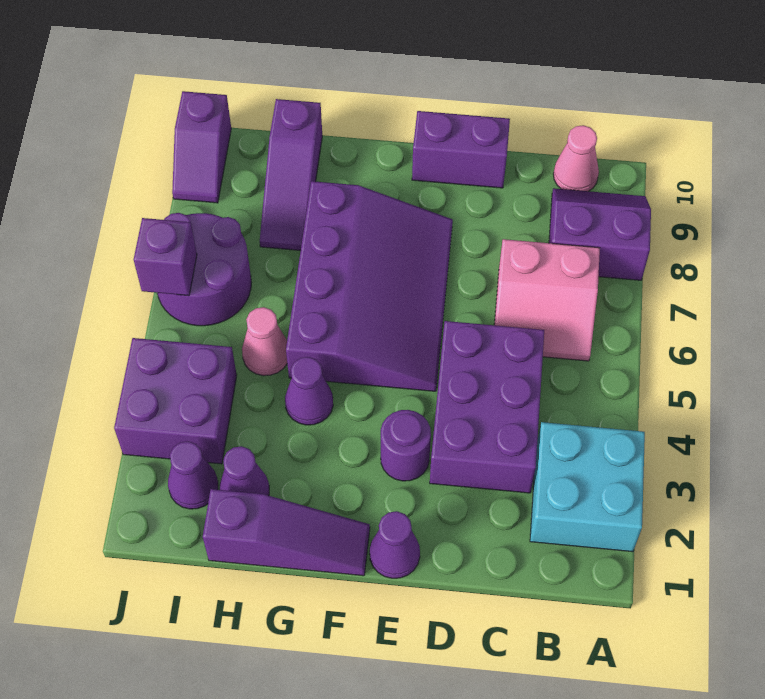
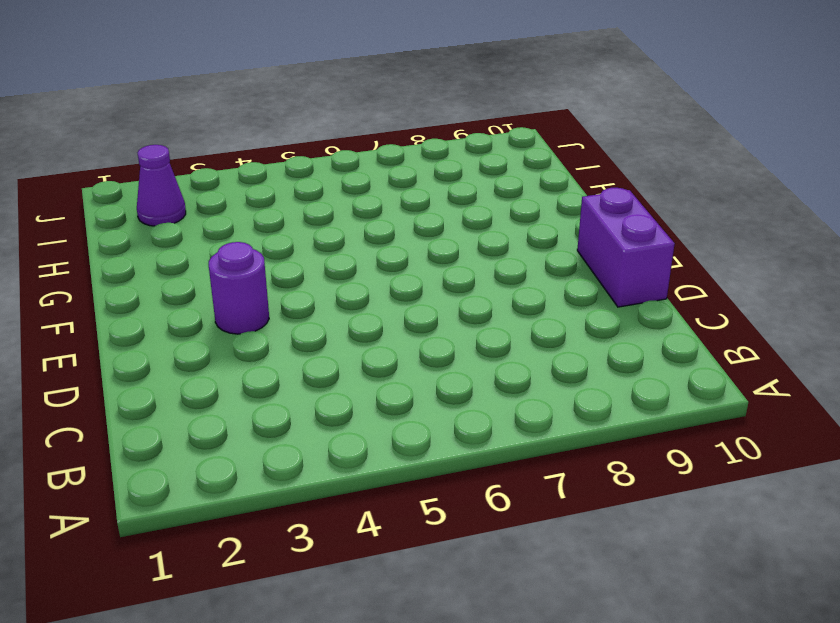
none -> cyan brick A2:B3 level 1
none -> purple slope A8:B9 level 1 top 8
none -> pink slope B6:C7 level 1 top 7

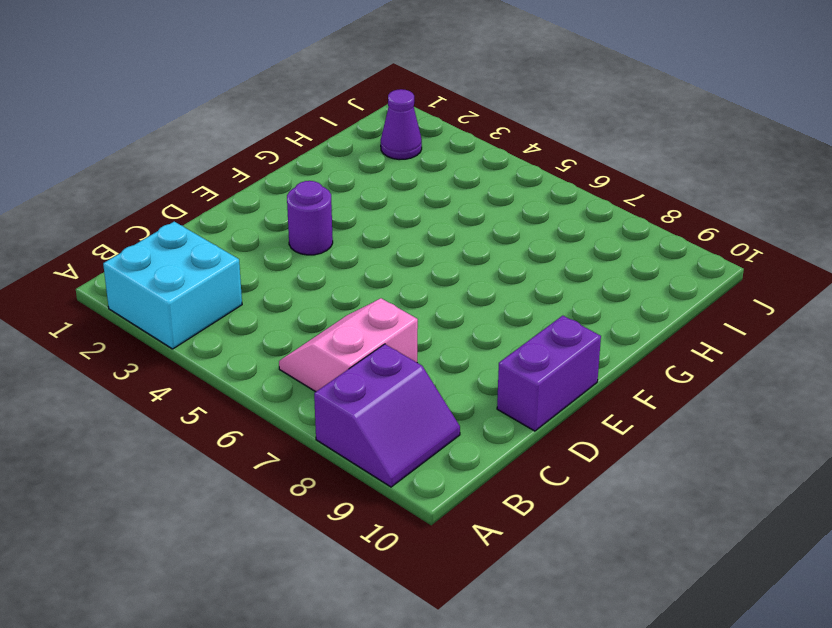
none -> pink cone B10 level 1
none -> purple brick C3:D5 level 1
none -> purple cone E1 level 1

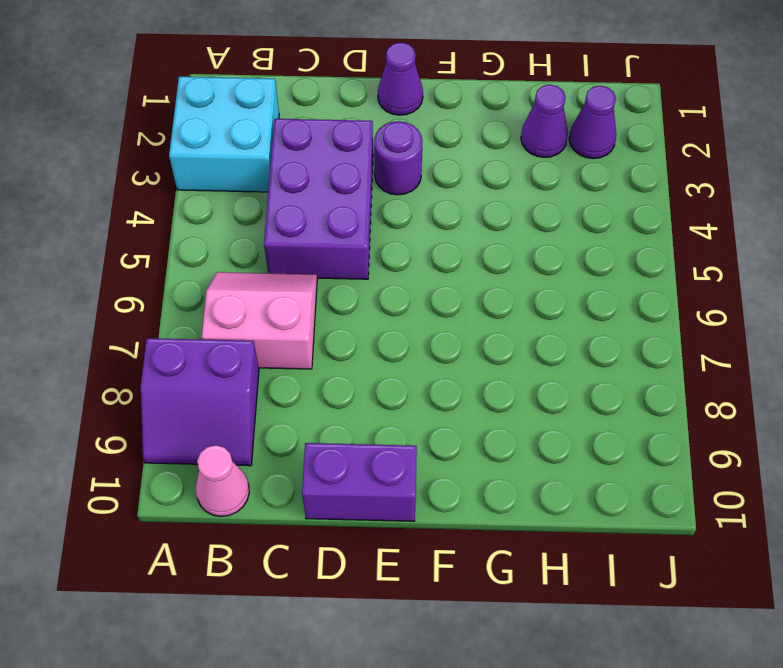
none -> purple slope E5:G8 level 1 top G
none -> purple slope F1:H1 level 1 top H
none -> purple cone G4 level 1

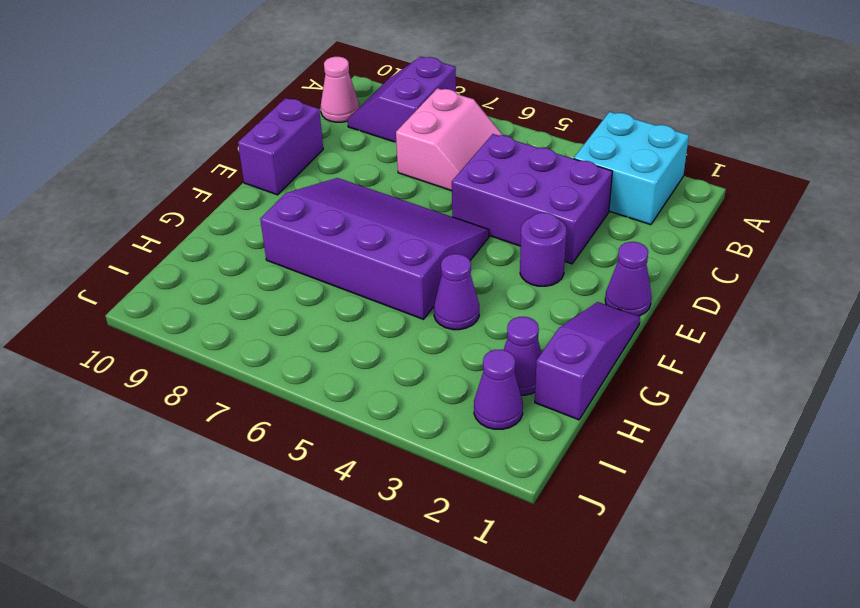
none -> pink cone H5 level 1
none -> purple slope H8:H10 level 1 top 10
none -> purple brick I3:J4 level 1

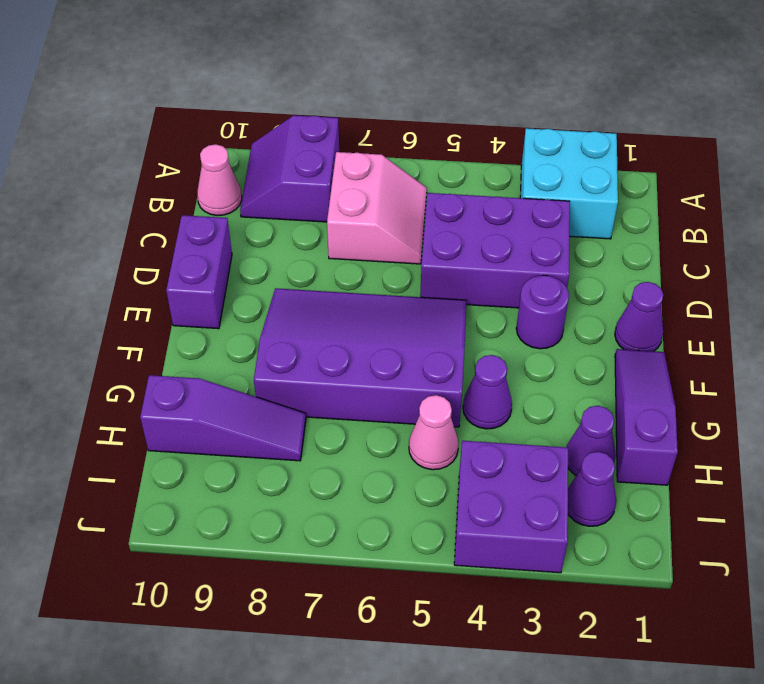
none -> purple round brick I6:J7 level 1
none -> purple slope J9:J10 level 1 top 10
none -> purple brick J6 level 2

